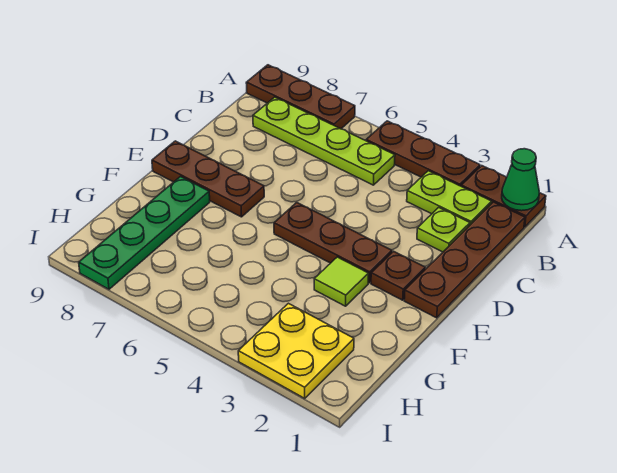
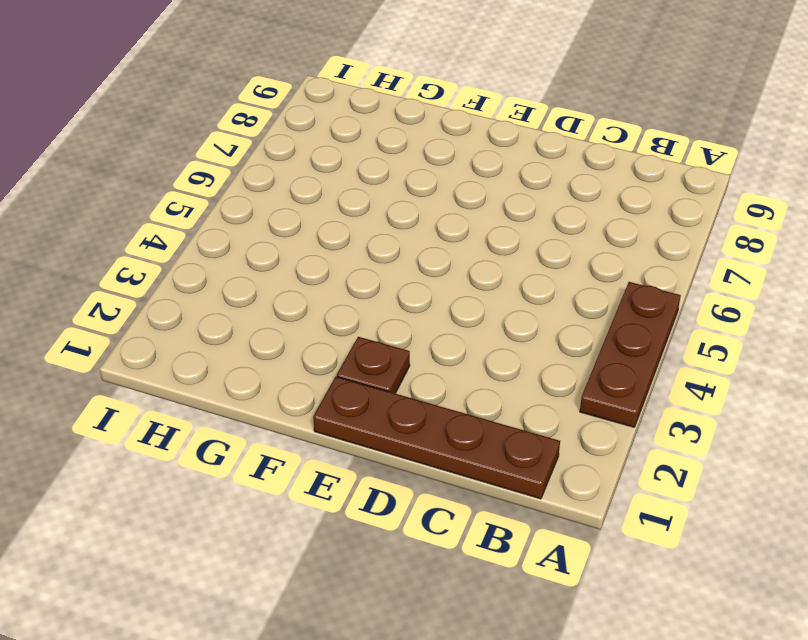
none -> brown plate A1:A2 level 1
none -> brown plate A7:A9 level 1
none -> lime plate B2:B3 level 1

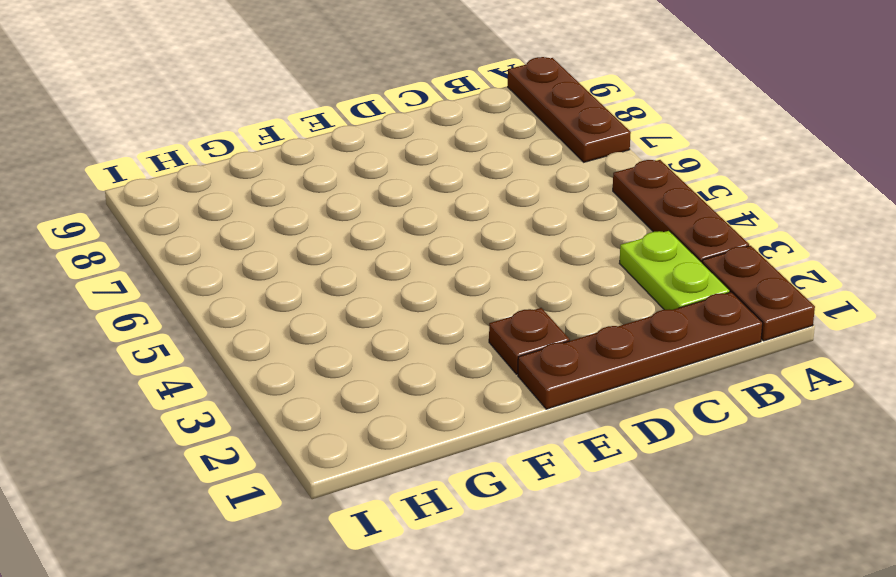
none -> lime plate B5:B8 level 1
none -> lime plate C2 level 1
none -> brown plate E3:E5 level 1

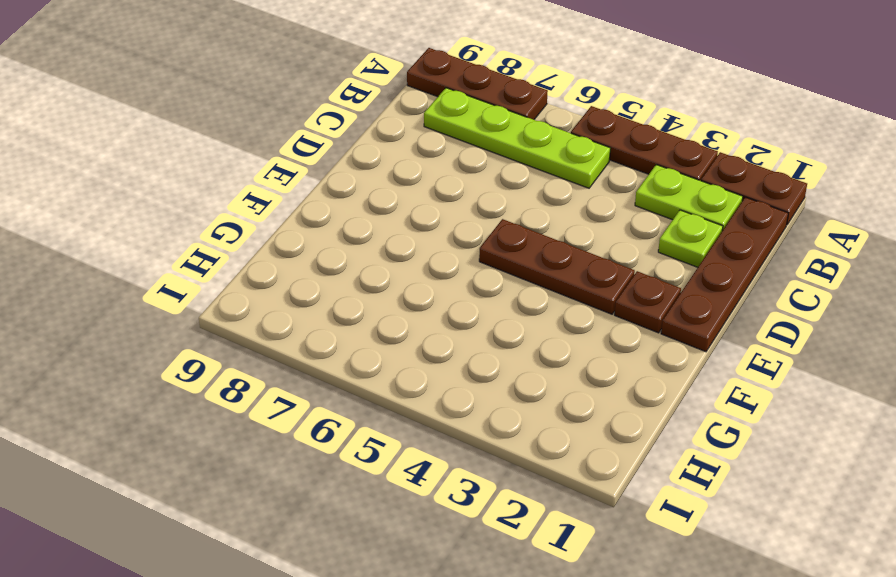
none -> brown plate E7:E9 level 1
none -> lime tile F3 level 1
none -> green plate F8:I8 level 1

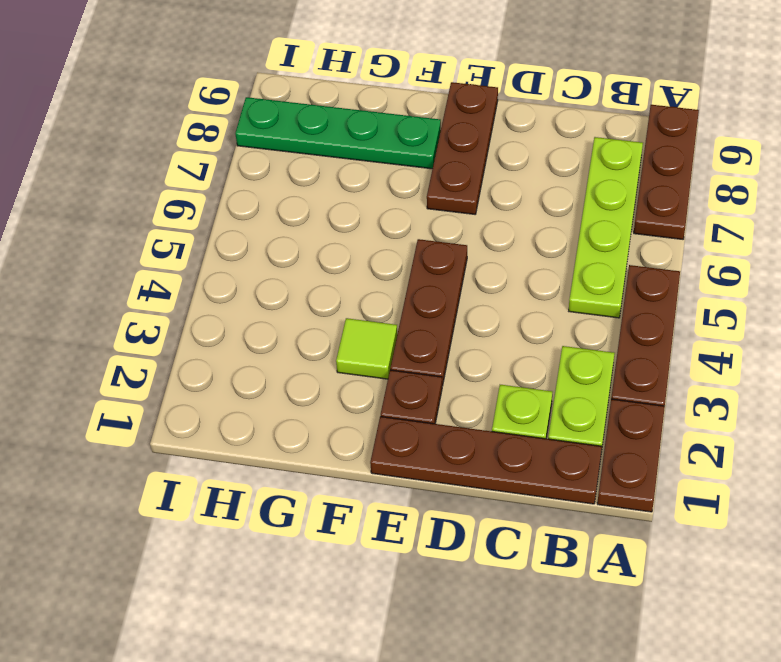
none -> yellow plate H2:I3 level 1
none -> green cone A1 level 2

